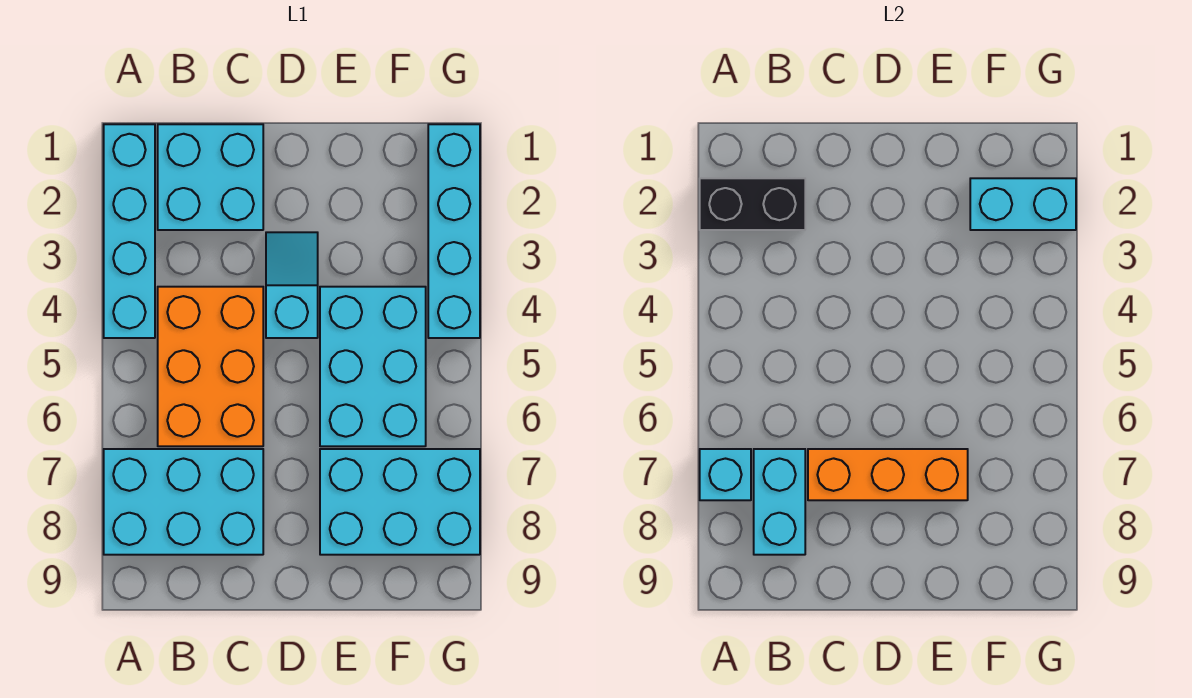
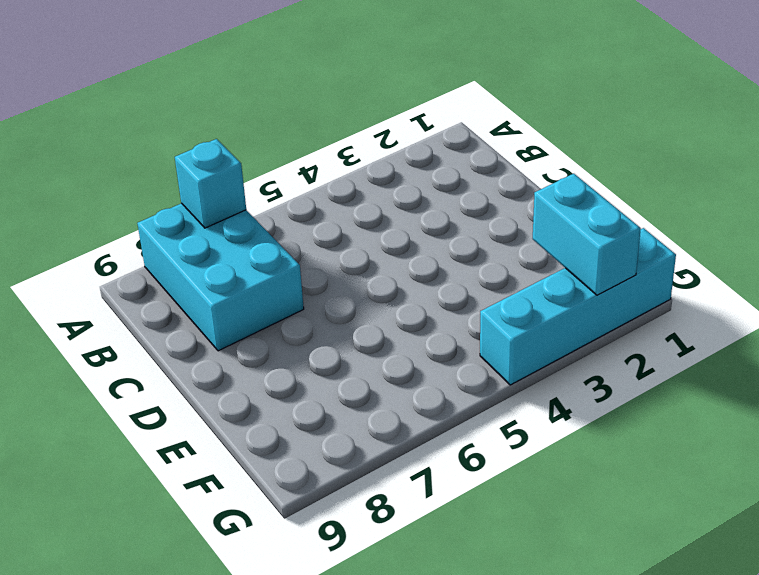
none -> cyan brick A1:A4 level 1
none -> cyan brick B1:C2 level 1
none -> orange brick B4:C6 level 1

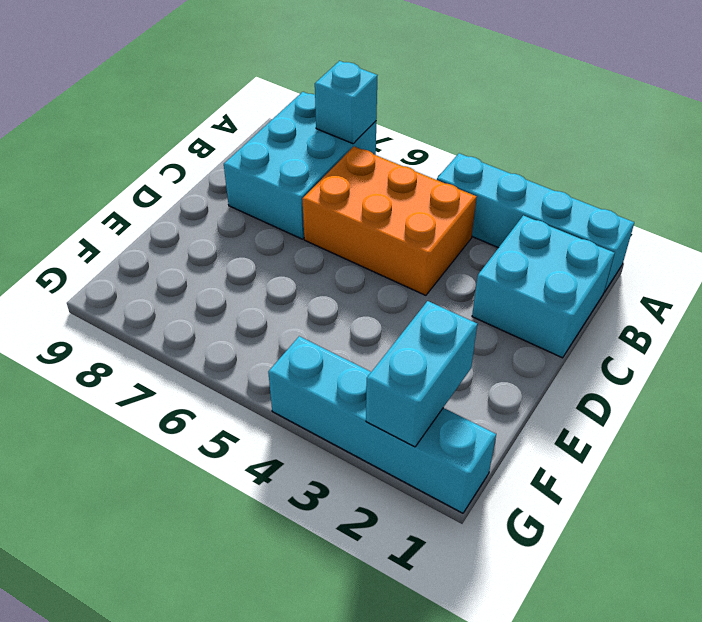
none -> cyan slope D3:D4 level 1 top 4
none -> cyan brick E4:F6 level 1
none -> cyan brick E7:G8 level 1

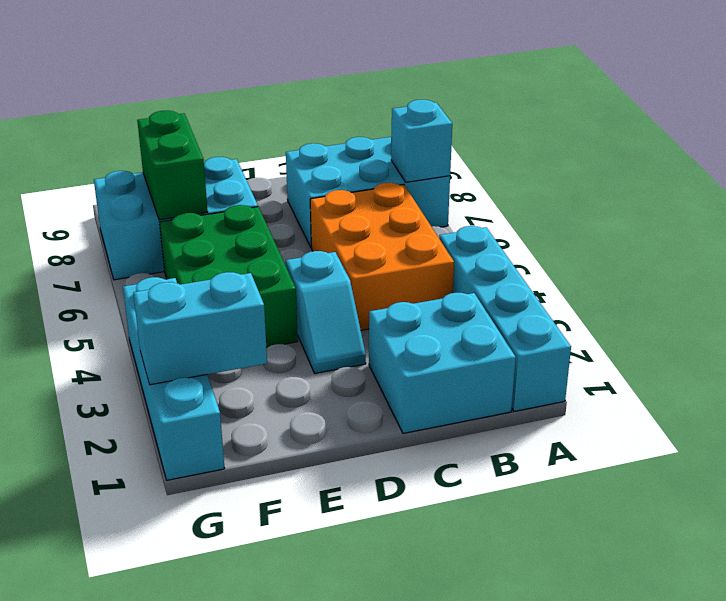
green brick E4:F6 level 1 -> cyan brick E4:F6 level 1
green brick F7:F8 level 2 -> none
none -> black brick A2:B2 level 2
none -> cyan brick B7:B8 level 2
none -> orange brick C7:E7 level 2

